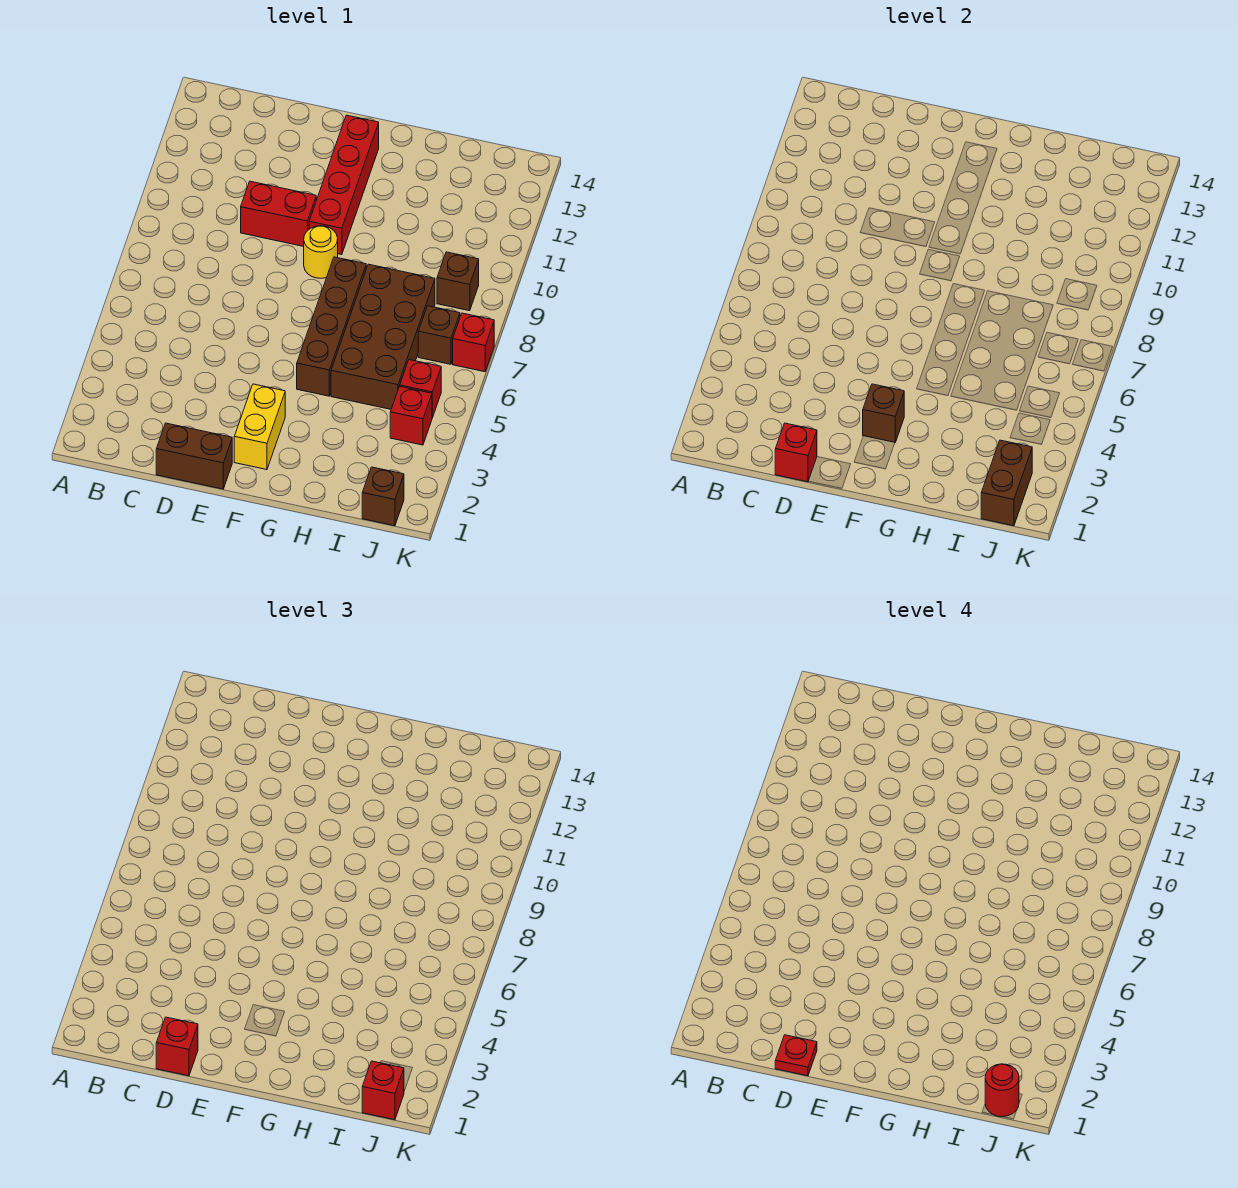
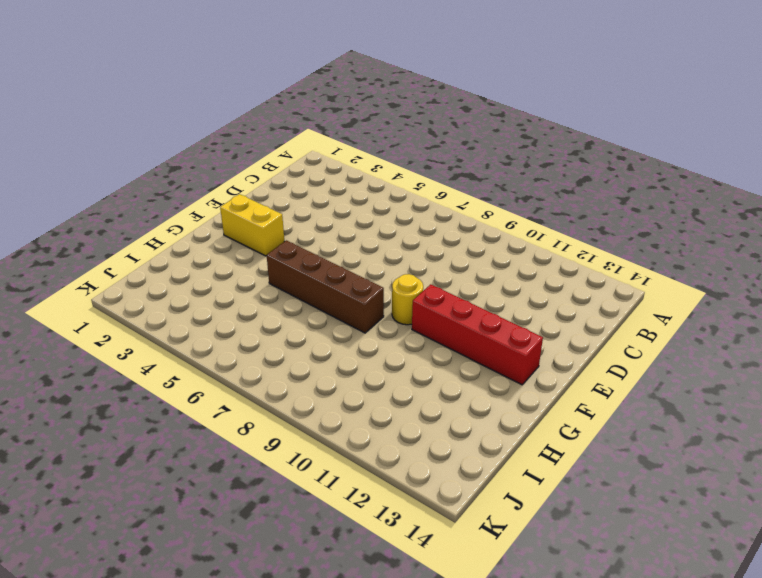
none -> brown brick D1:E1 level 1
none -> red brick D10:E10 level 1
none -> brown brick H5:I8 level 1

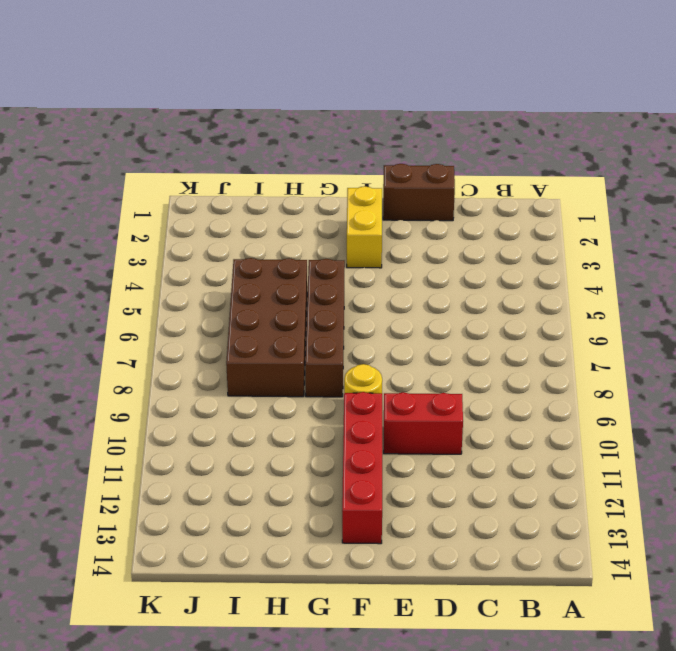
none -> brown brick J1 level 1
none -> red brick J4 level 1
none -> red brick J5 level 1

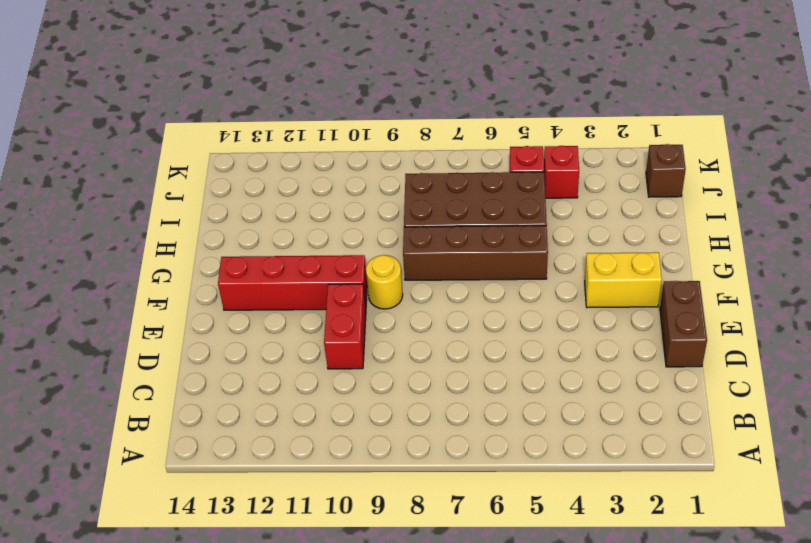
none -> brown brick J7 level 1
none -> brown brick J9 level 1
none -> red brick K7 level 1

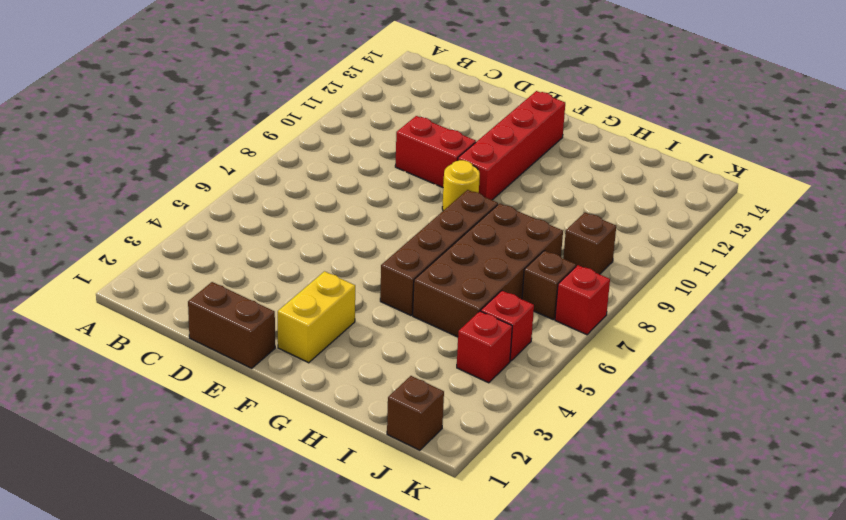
none -> red brick D1 level 2
none -> brown brick F3 level 2
none -> brown brick J1:J2 level 2

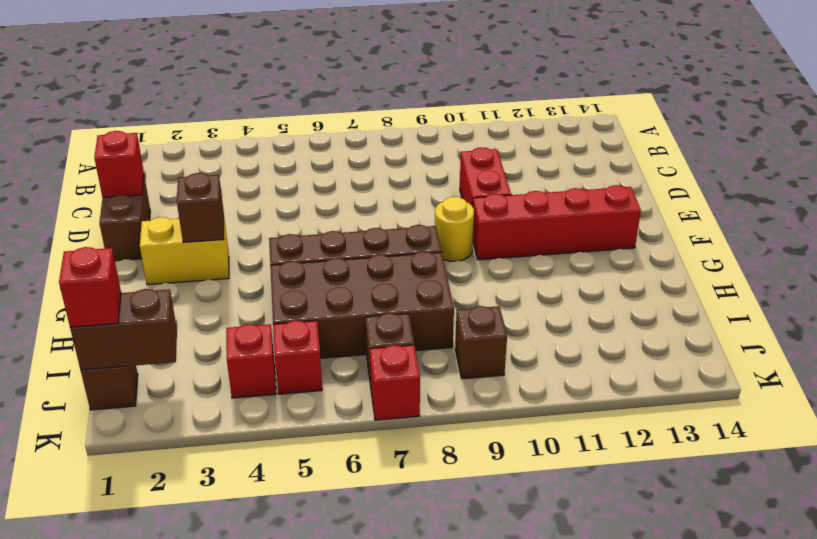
none -> red brick D1 level 3
none -> red plate D1 level 4
none -> red round brick J1 level 4

